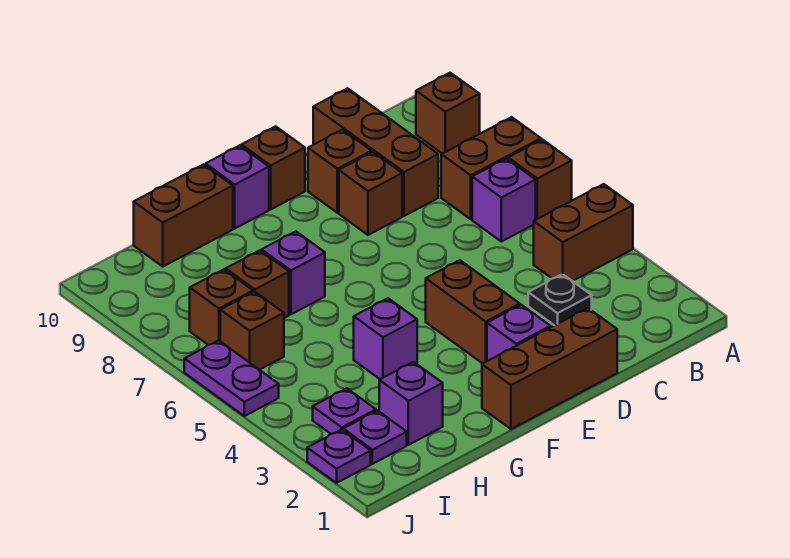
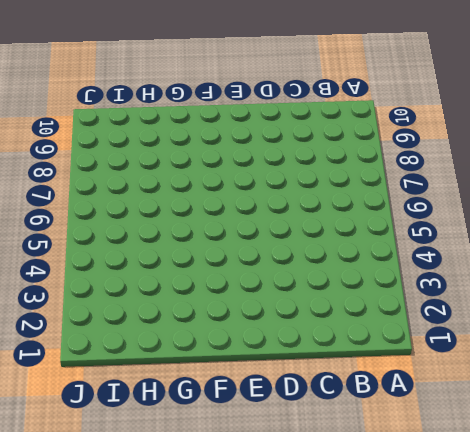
none -> brown brick A4:B4 level 1
none -> brown brick A6 level 1
none -> brown brick A7:B7 level 1

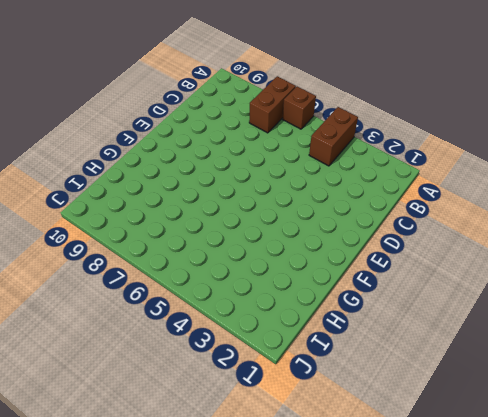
none -> brown brick A9 level 1
none -> purple brick B6 level 1
none -> black plate C3 level 1

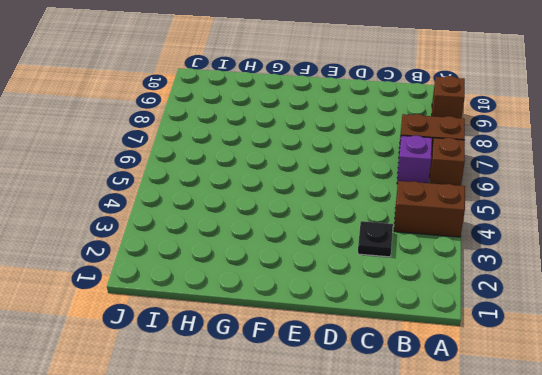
none -> brown brick C8:C10 level 1
none -> brown brick D1:F1 level 1
none -> brown brick D8 level 1

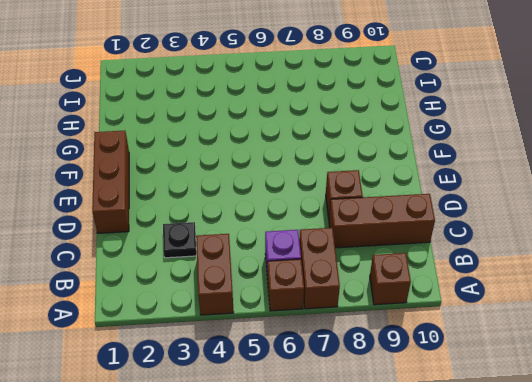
none -> brown brick D9 level 1
none -> purple brick E2 level 1
none -> brown brick E3:E4 level 1

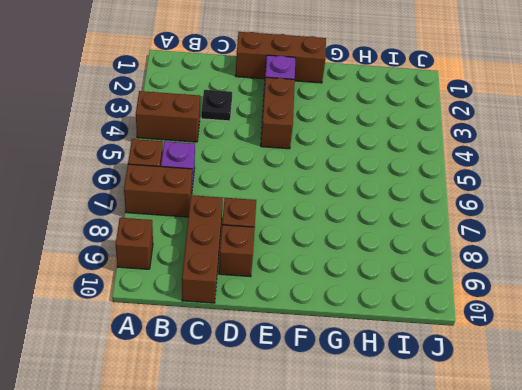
none -> brown brick E10 level 1
none -> purple brick F10 level 1
none -> purple brick G4 level 1

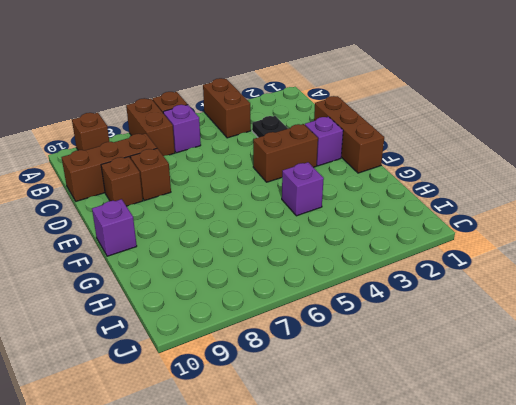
none -> brown brick E10 level 1
none -> purple brick G7 level 1
none -> brown brick G10:H10 level 1

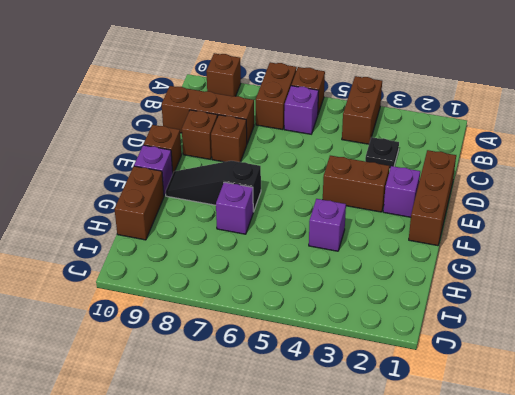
black slope F7:F9 level 1 top 7 -> none
none -> purple brick H2 level 1
none -> brown brick H7 level 1
none -> purple plate I2 level 1

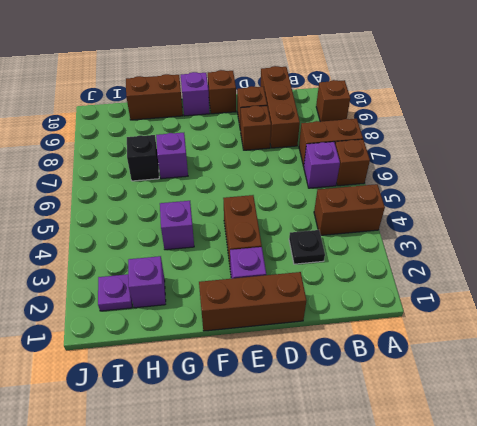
black brick H7 level 1 -> brown brick H7 level 1
none -> purple plate I3 level 1
none -> brown brick I6 level 1
none -> brown brick I7 level 1

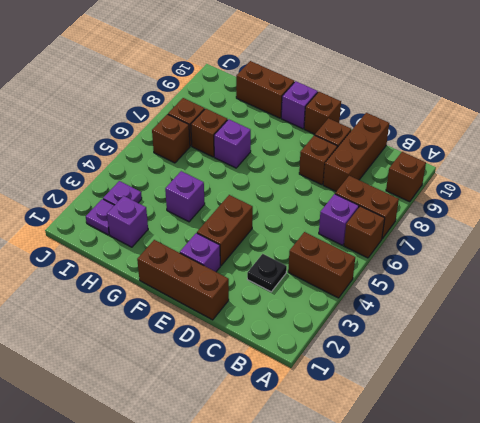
none -> purple plate J2 level 1
none -> purple plate J5:J6 level 1

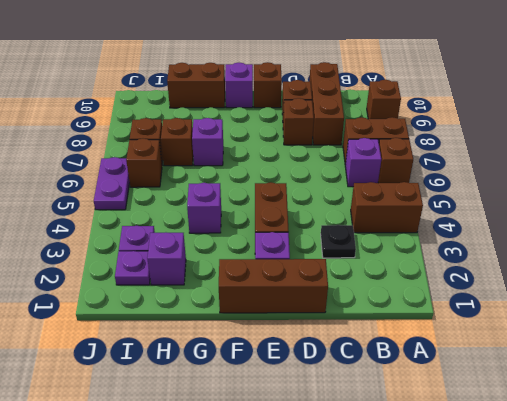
none -> purple plate J2 level 1

